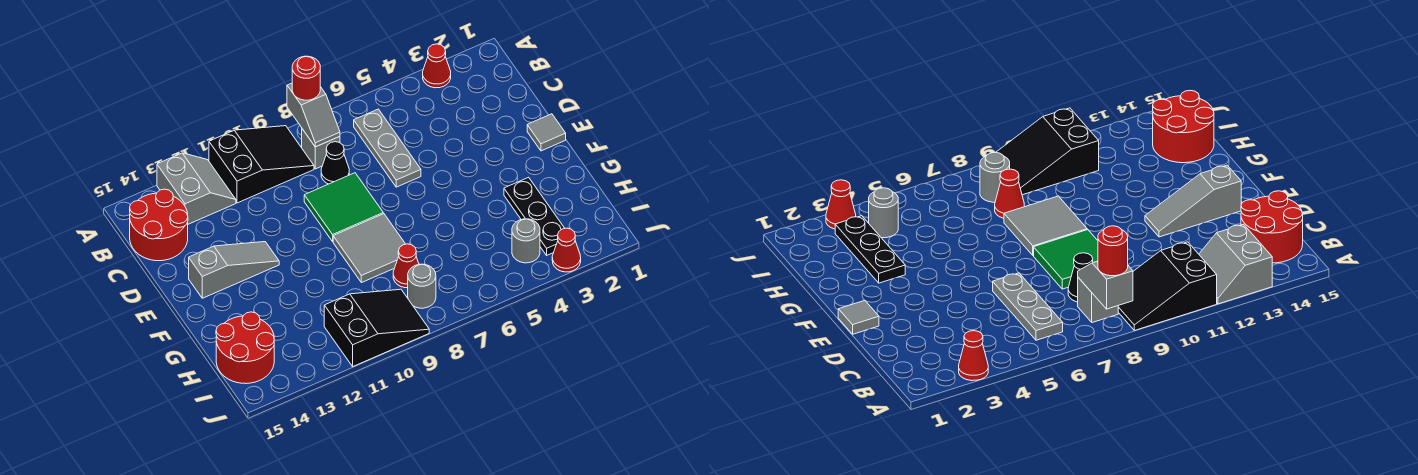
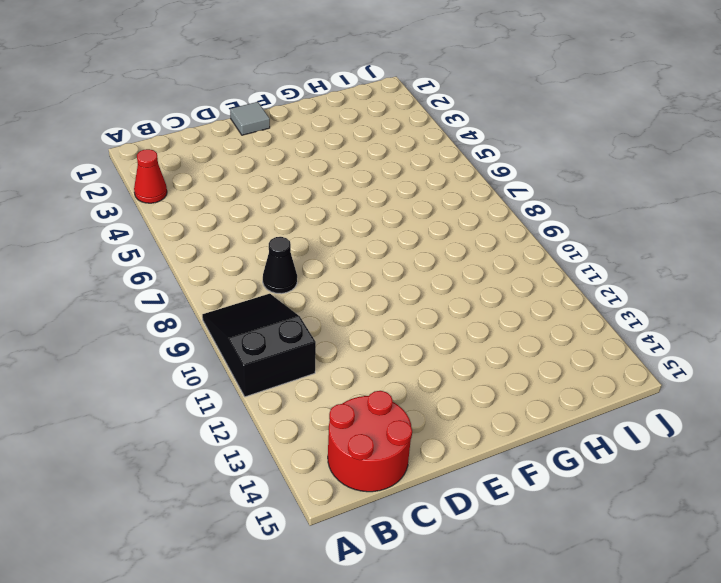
none -> grey slope A12:B13 level 1 top 13
none -> grey plate B6:D6 level 1
none -> grey brick B8 level 1

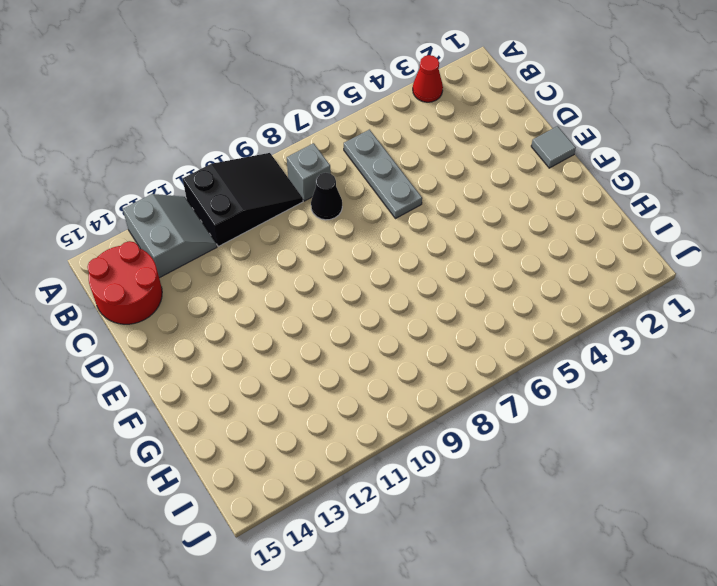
none -> green tile D8:E9 level 1
none -> grey slope E12:E14 level 1 top 14
none -> grey tile F8:G9 level 1

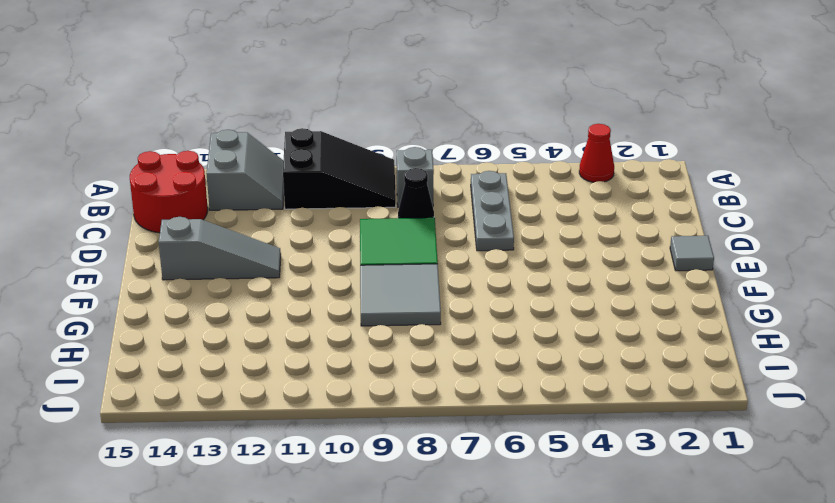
none -> black plate G3:I3 level 1
none -> red cone H8 level 1
none -> red round brick H14:I15 level 1

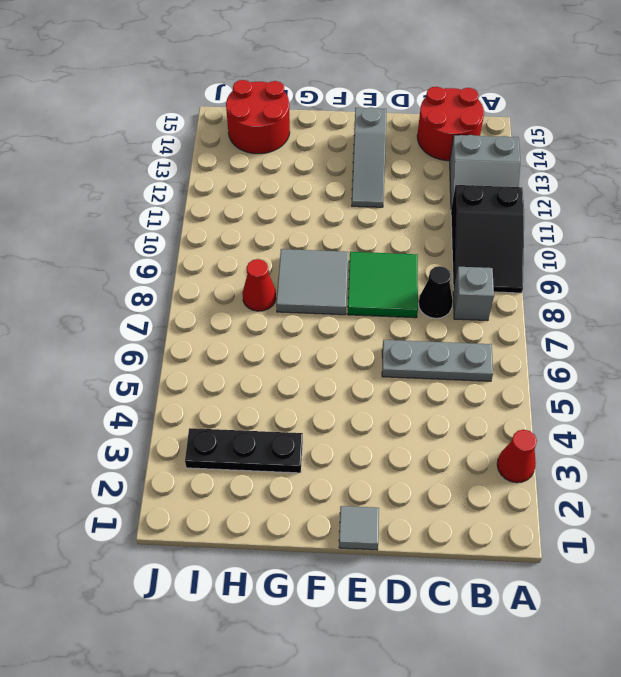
none -> grey round brick I4 level 1
none -> grey round brick I8 level 1
none -> black slope I9:J11 level 1 top 11

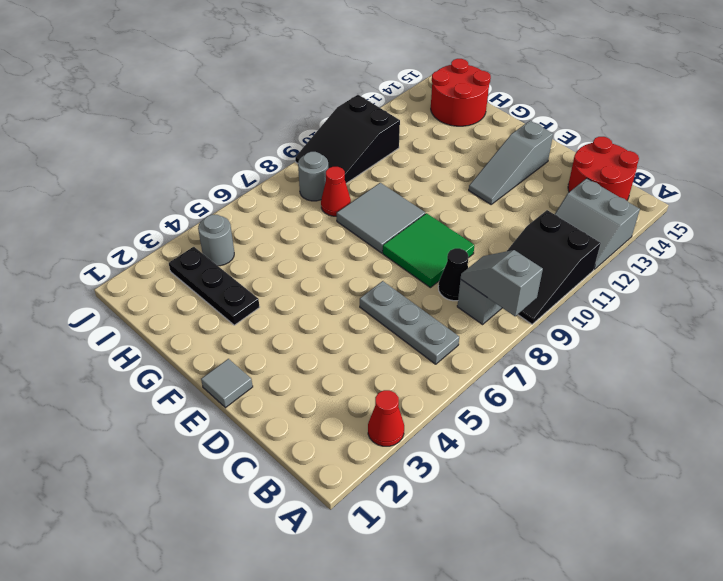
none -> red cone J3 level 1
none -> red round brick A8 level 3

